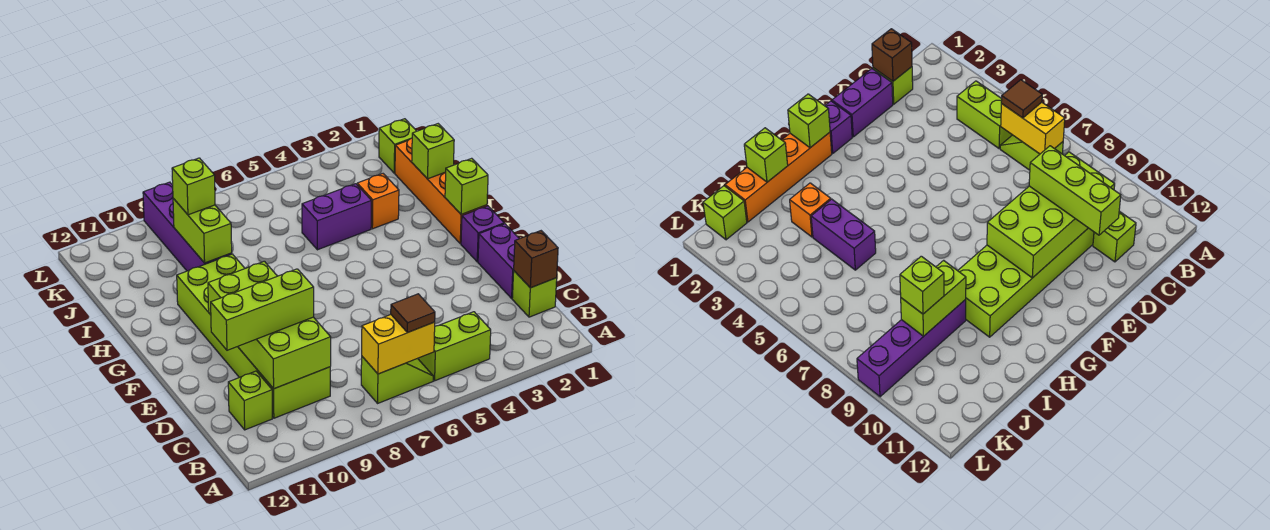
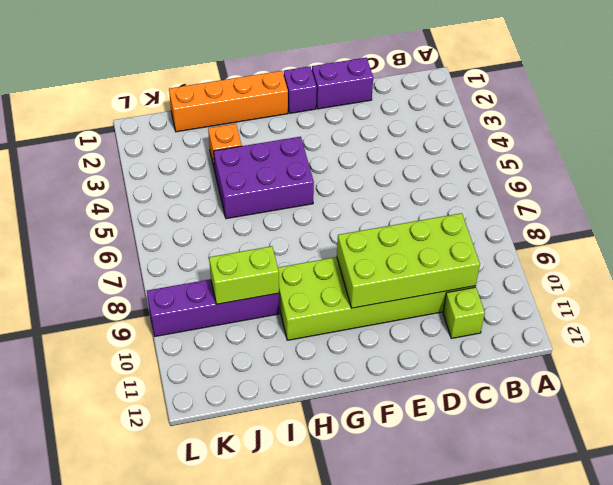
purple brick G4:I5 level 1 -> purple brick I4:I5 level 1
none -> lime brick B4:B5 level 1
none -> lime slope B6:B7 level 1 top 7
none -> lime brick C1 level 1

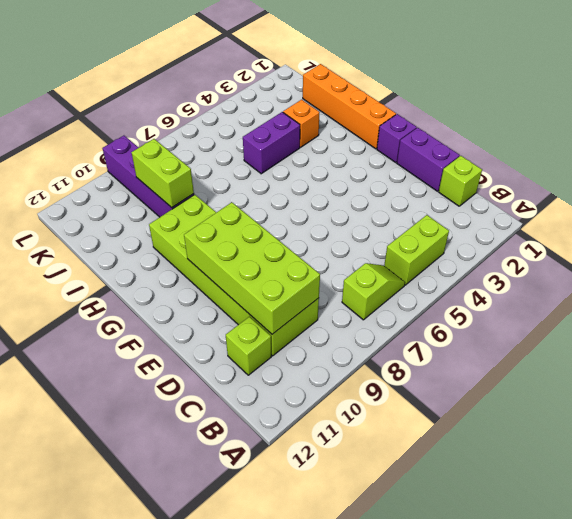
none -> lime brick K1 level 1
none -> yellow brick B6:B7 level 2
none -> brown brick C1 level 2

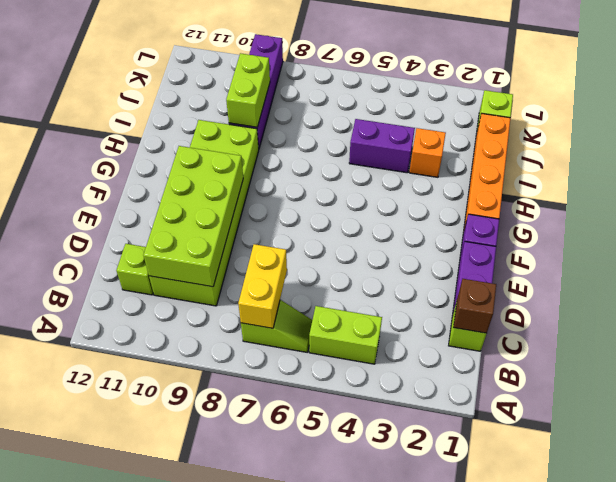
yellow brick B7:C7 level 2 -> yellow brick B6:B7 level 2
none -> lime brick G1 level 2
none -> lime brick I1 level 2
none -> brown tile B6 level 3

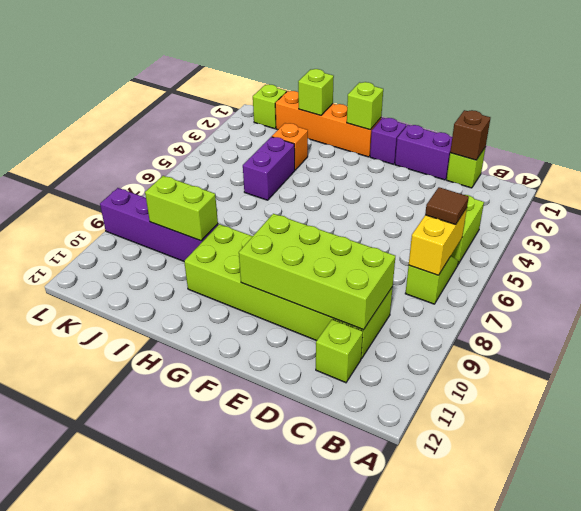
none -> lime brick D9:D11 level 3
none -> lime brick J9 level 3

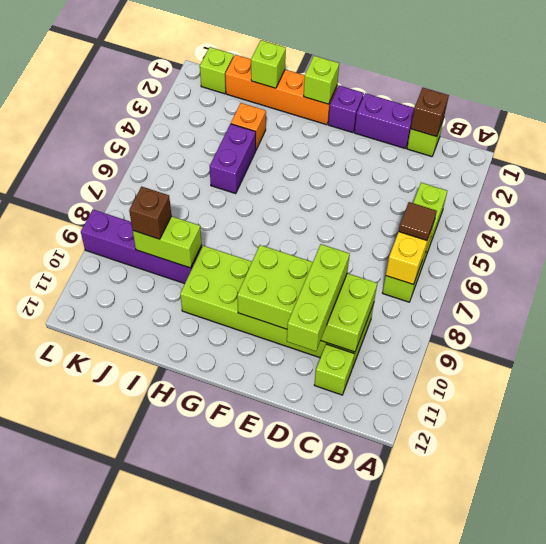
brown brick J9 level 3 -> lime brick J9 level 3

